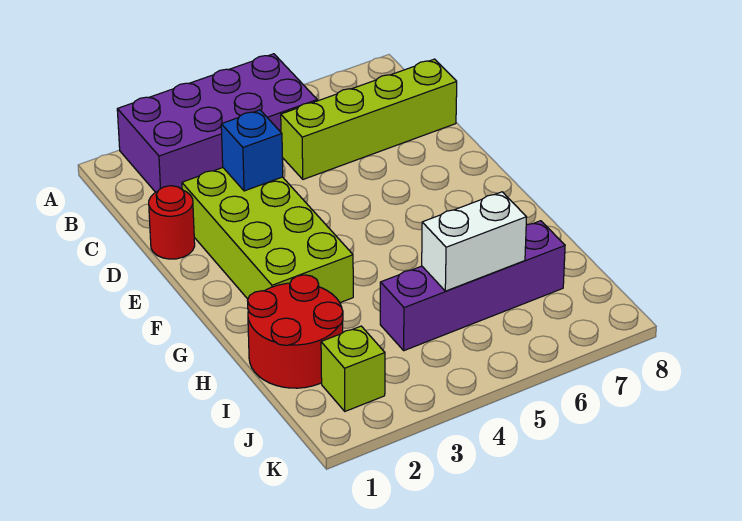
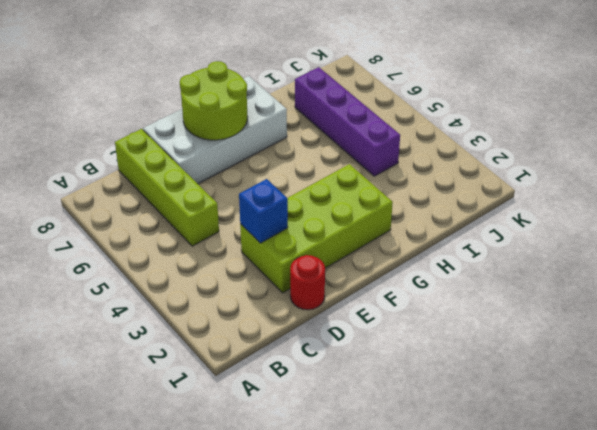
white brick D7:G8 level 1 -> none
lime round brick E7:F8 level 2 -> none
none -> purple brick A2:B5 level 1
none -> red round brick H1:I2 level 1

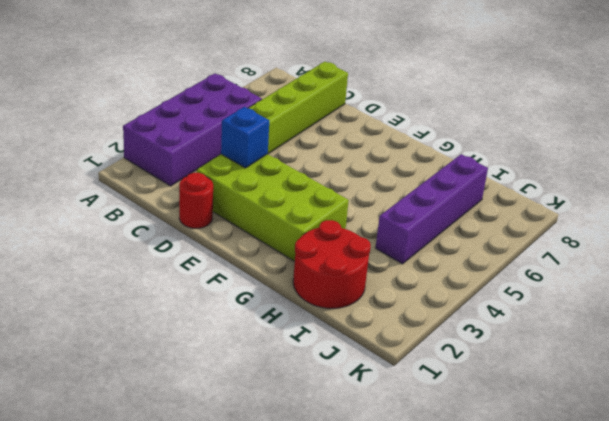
none -> lime brick J2 level 1
none -> white brick I5:I6 level 2

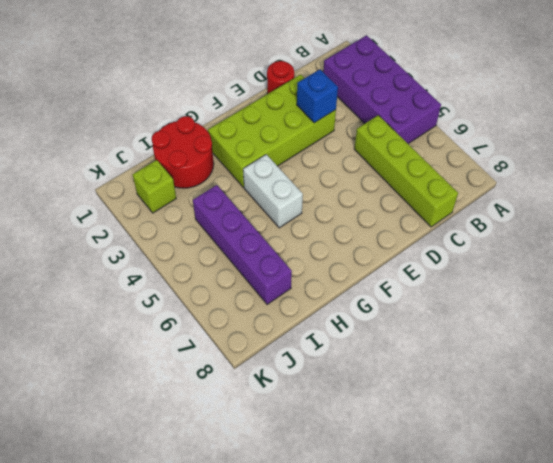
white brick G4:G5 level 1 -> white brick I5:I6 level 2

